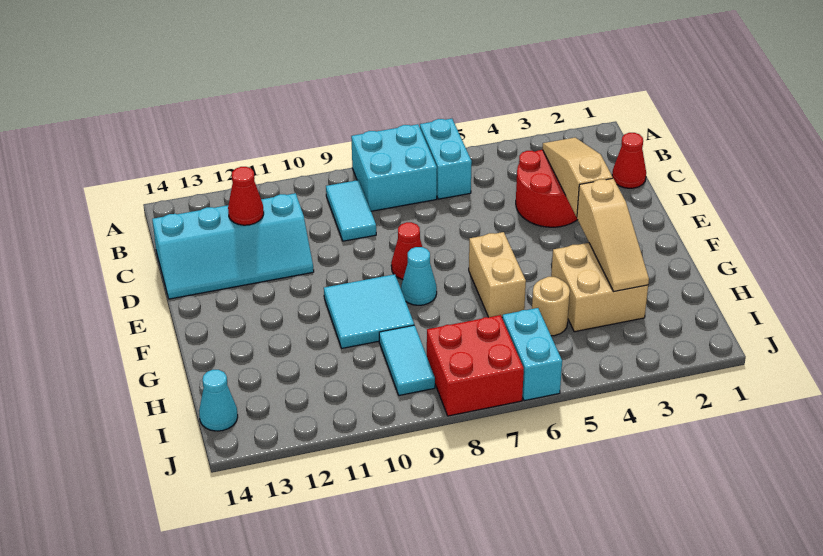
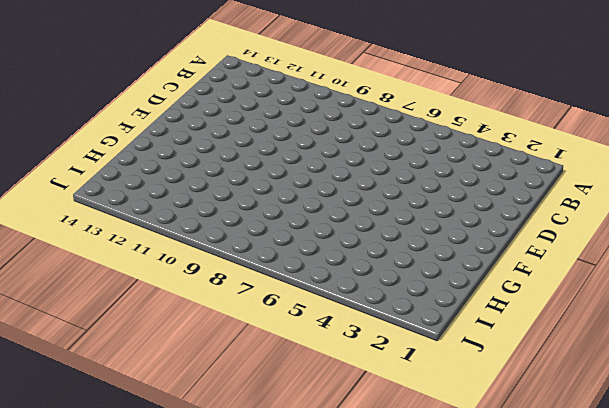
none -> cyan brick A6:B6 level 1
none -> cyan brick A7:B8 level 1
none -> cyan tile B9:C9 level 1

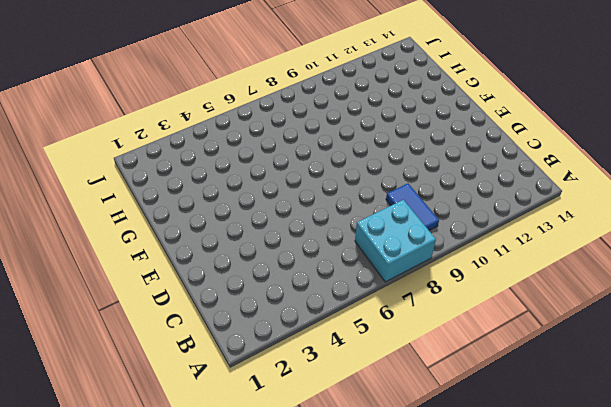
blue tile B9:C9 level 1 -> cyan tile B9:C9 level 1
none -> cyan brick A6:B6 level 1
none -> red cone C1 level 1
none -> red round brick C3:D4 level 1

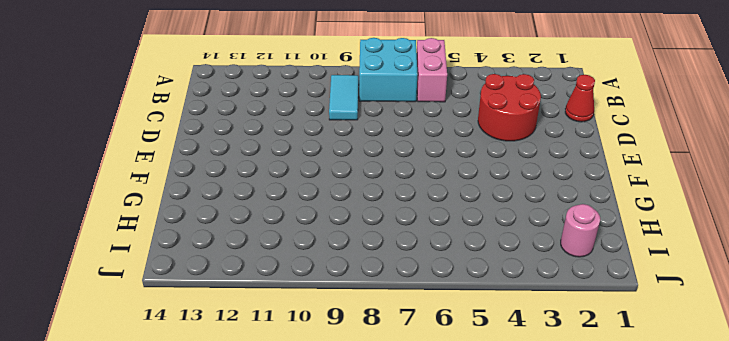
pink brick A6:B6 level 1 -> cyan brick A6:B6 level 1
pink round brick I2 level 1 -> none
none -> cyan slope C11:D14 level 1 top C
none -> red cone E8 level 1
none -> tan brick F6:G6 level 1

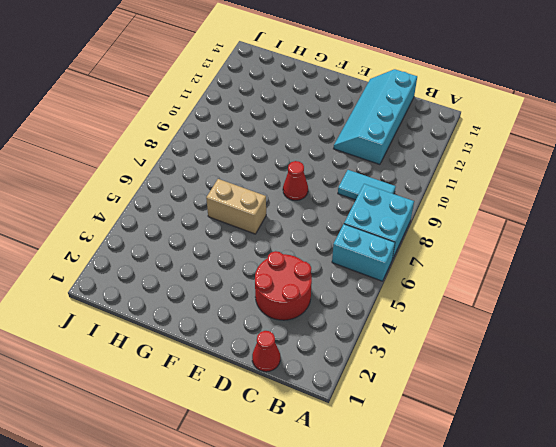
none -> cyan cone F8 level 1
none -> cyan tile F9:G10 level 1
none -> tan brick G3:H4 level 1

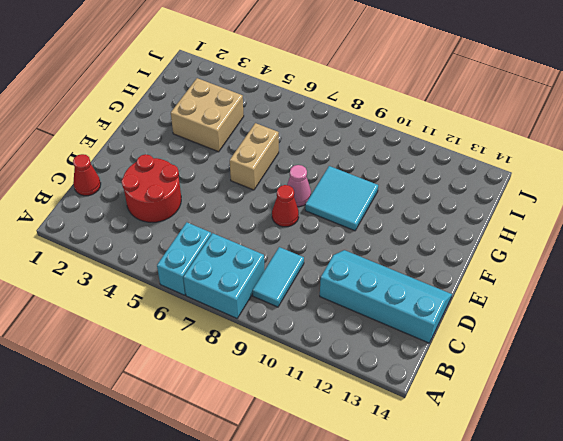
pink cone F8 level 1 -> cyan cone F8 level 1
none -> tan round brick H5 level 1
none -> cyan tile H9:I9 level 1
none -> cyan brick I6:J6 level 1

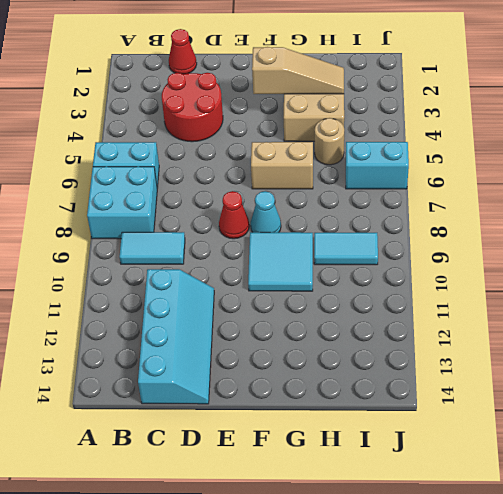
none -> red brick I7:J8 level 1
none -> cyan cone I14 level 1
none -> tan slope C3:E3 level 2 top E

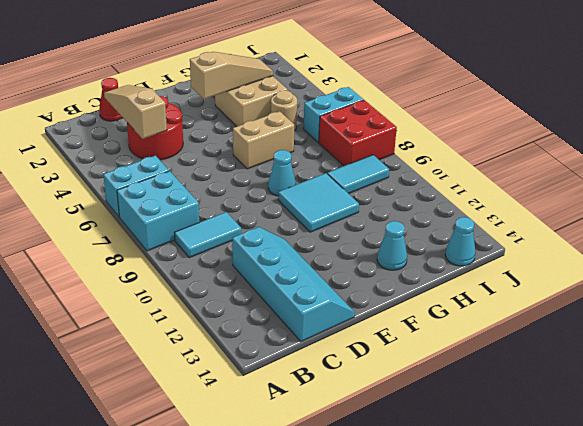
tan slope C2:C4 level 2 top 4 -> tan slope C3:E3 level 2 top E
cyan cone G13 level 1 -> none
none -> red cone E8 level 1
none -> red cone C12 level 2

